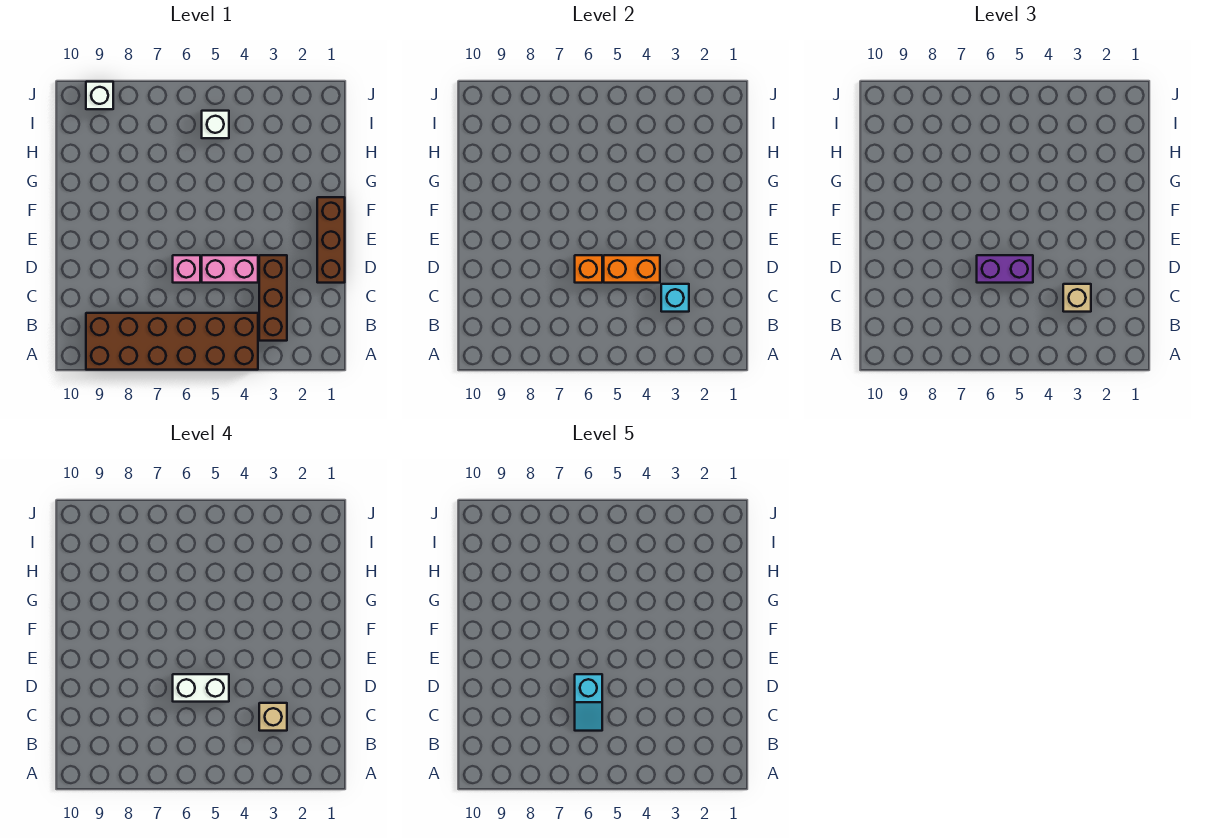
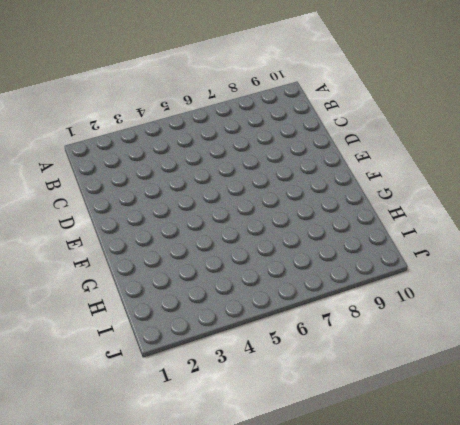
none -> brown brick A4:B9 level 1
none -> brown brick B3:D3 level 1
none -> brown brick D1:F1 level 1

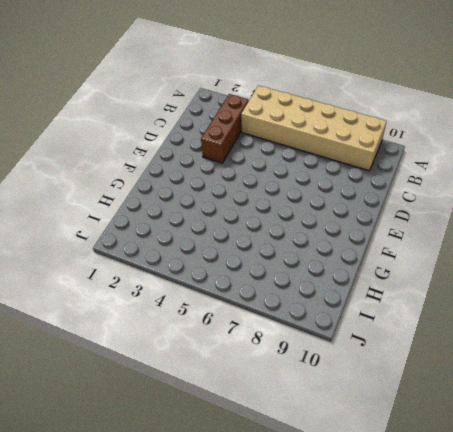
tan brick A4:B9 level 1 -> brown brick A4:B9 level 1
none -> brown brick D1:F1 level 1
none -> pink brick D4:D5 level 1
none -> pink brick D6 level 1

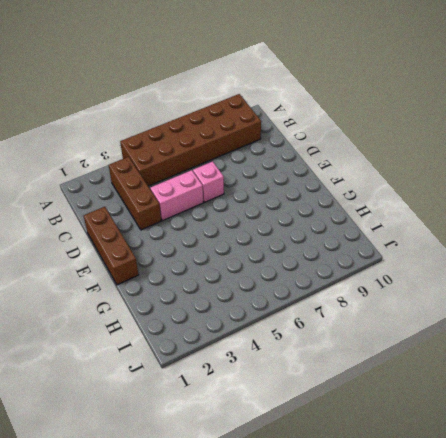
none -> white brick I5 level 1
none -> white brick J9 level 1
none -> cyan brick C3 level 2

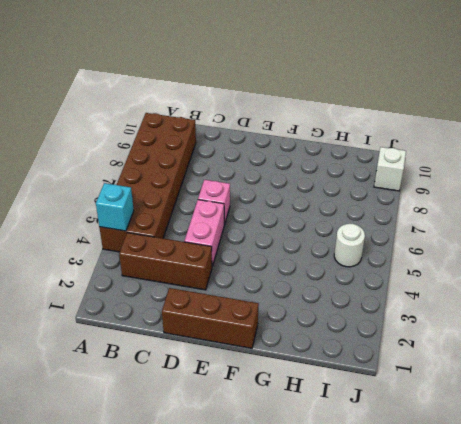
cyan brick A4 level 2 -> cyan brick C3 level 2
white round brick I5 level 1 -> white brick I5 level 1
none -> orange brick D4:D5 level 2
none -> orange brick D6 level 2
none -> tan brick C3 level 3

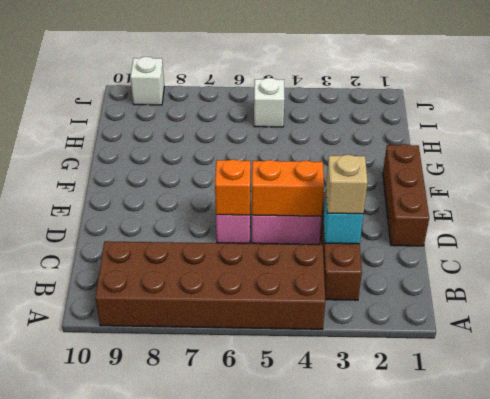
none -> purple brick D5:D6 level 3
none -> tan brick C3 level 4
none -> white brick D5:D6 level 4

